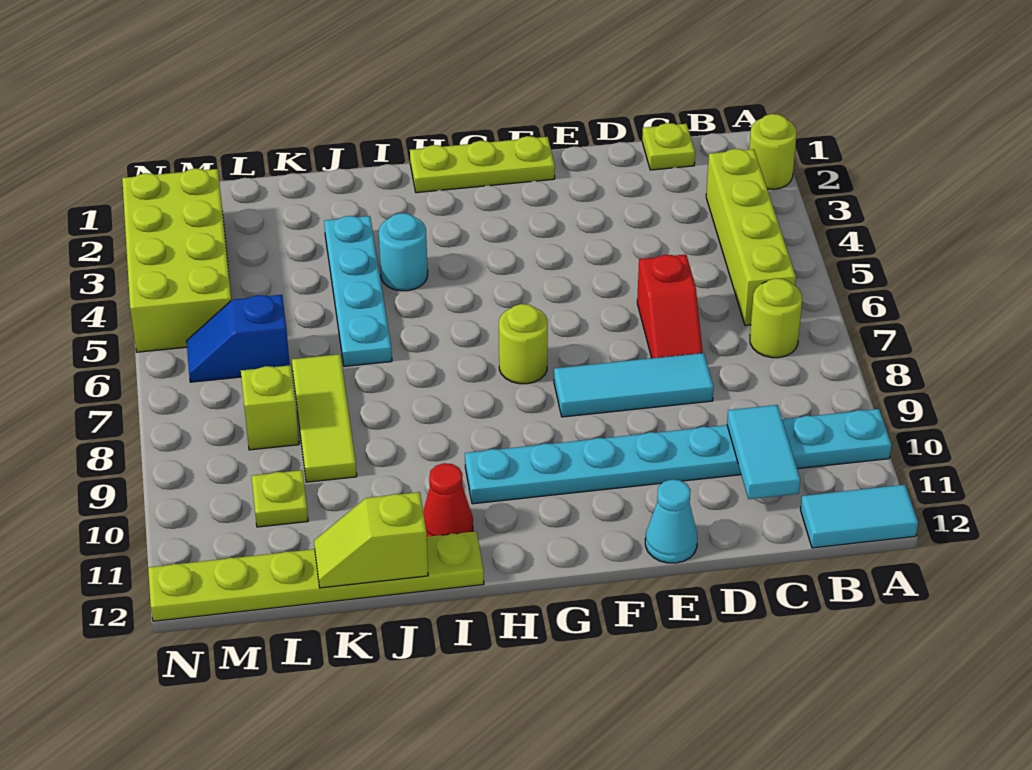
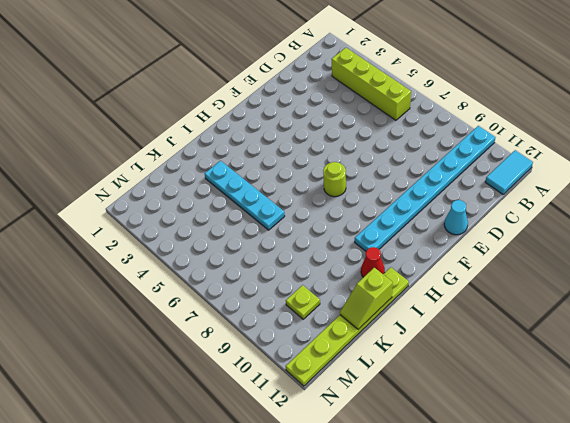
none -> lime round brick A2 level 1
none -> lime round brick B7 level 1
none -> lime plate C1 level 1

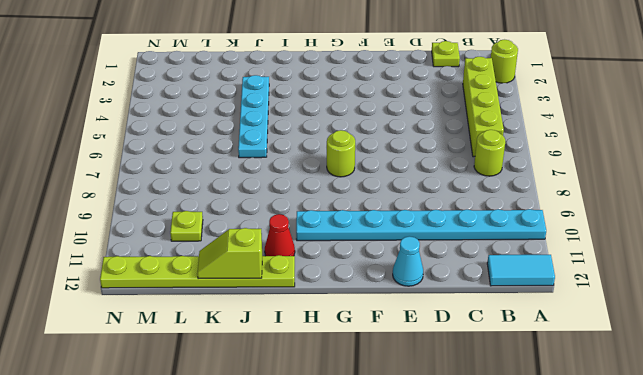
none -> red slope D6:D7 level 1 top 6
none -> cyan tile D8:F8 level 1
none -> lime plate F1:H1 level 1

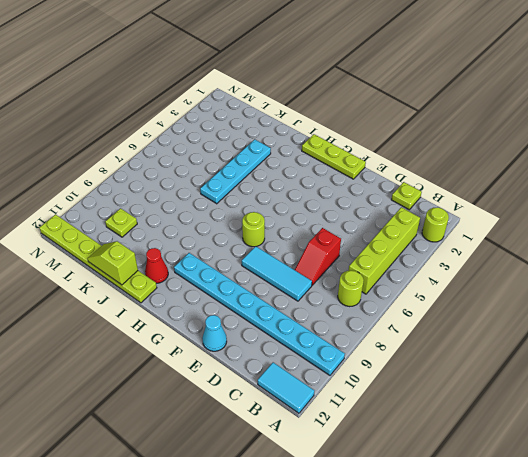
none -> cyan round brick I4 level 1
none -> lime tile K7:K9 level 1
none -> blue slope L6:M6 level 1 top L

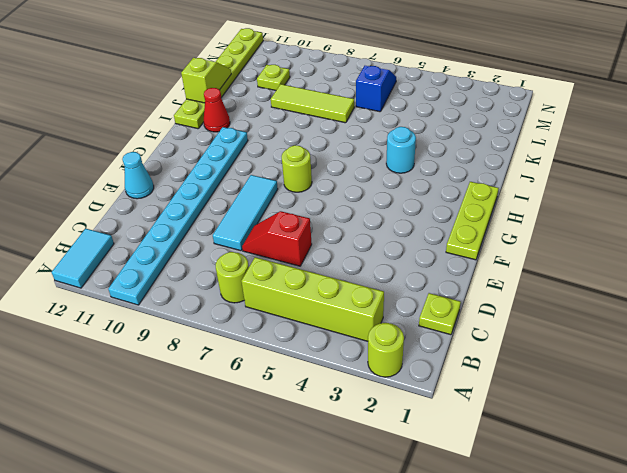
none -> cyan plate J3:J6 level 1
none -> lime brick L8 level 1
none -> lime brick M2:N5 level 1

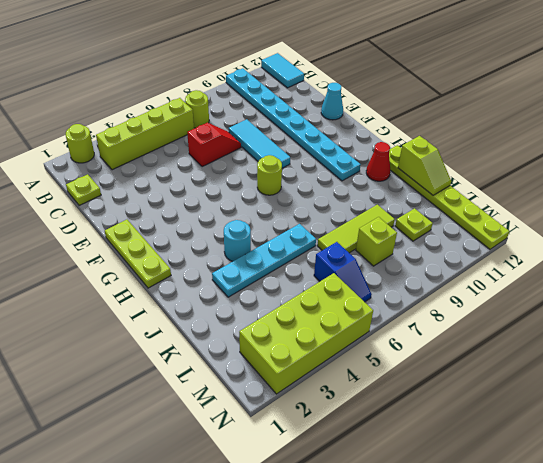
none -> cyan tile C10:C11 level 2

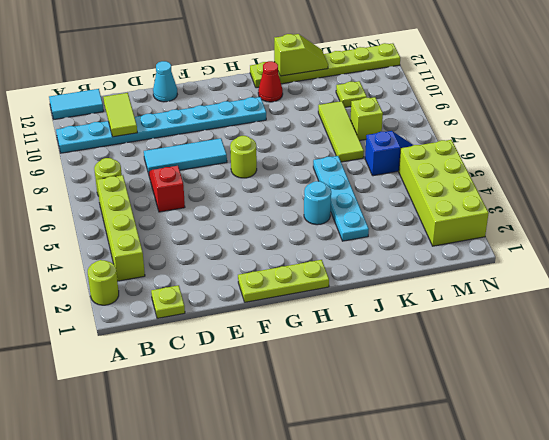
lime tile C10:C11 level 2 -> cyan tile C10:C11 level 2

